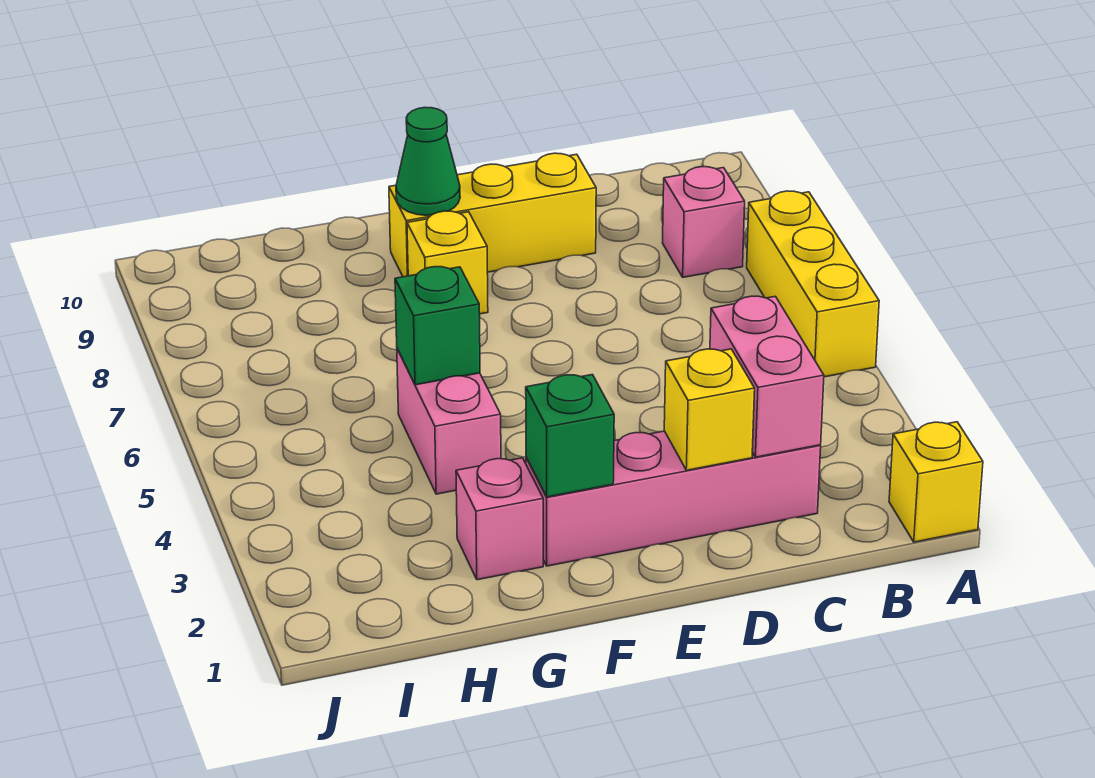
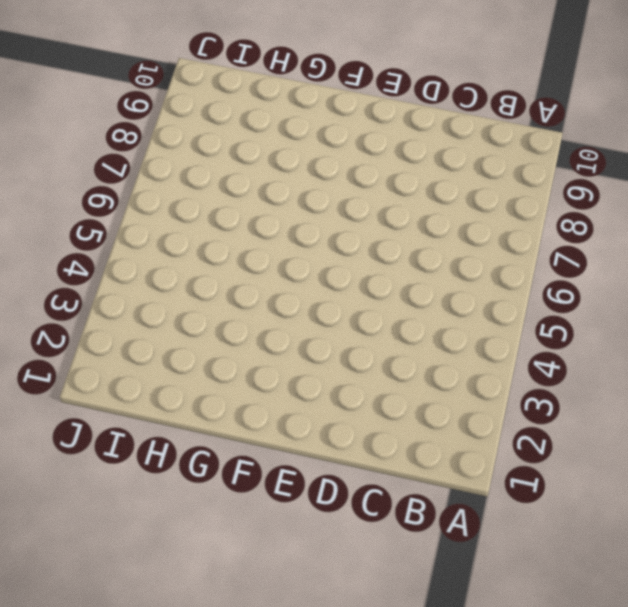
none -> yellow brick A1 level 1
none -> yellow brick A5:A7 level 1
none -> pink brick B8 level 1

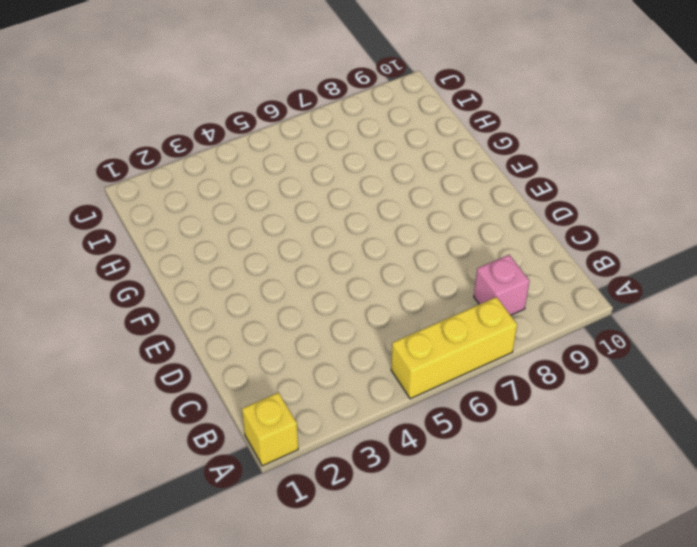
none -> pink brick C2:F2 level 1
none -> yellow brick D9:F9 level 1
none -> yellow brick F8 level 1

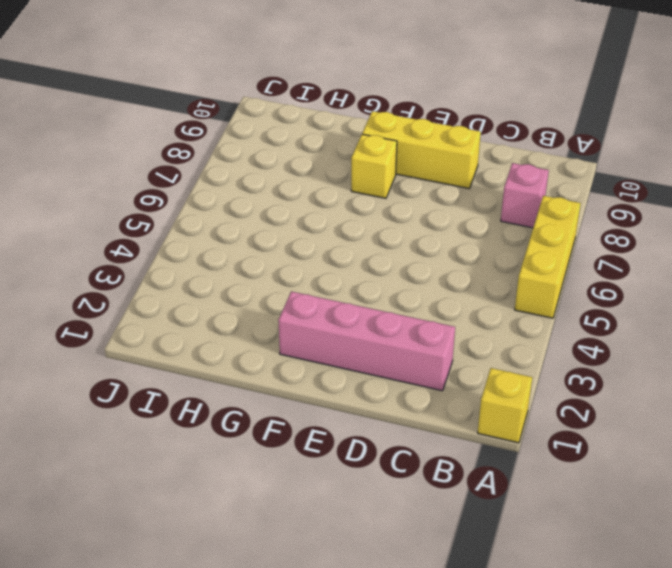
none -> pink brick G2 level 1
none -> pink brick G4:G5 level 1
none -> pink brick C2:C3 level 2

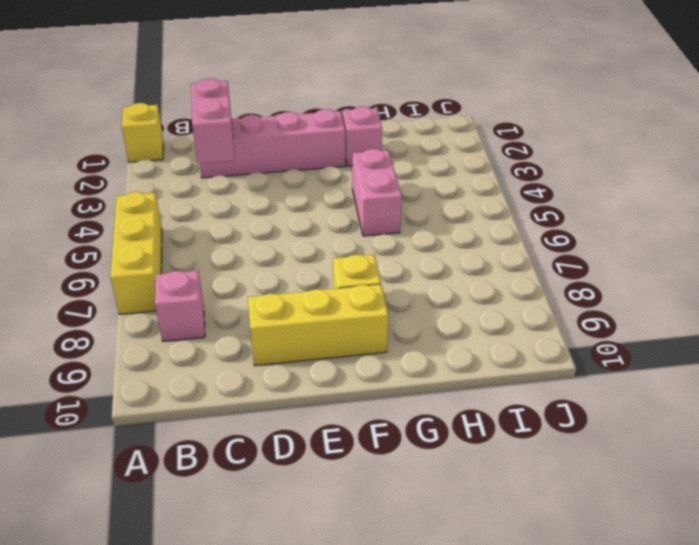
none -> yellow brick D2 level 2
none -> green brick F2 level 2
none -> green cone F9 level 2

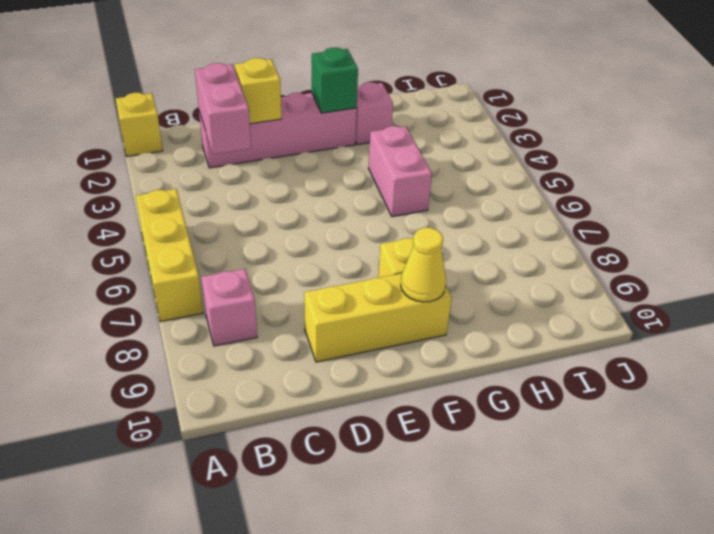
yellow cone F9 level 2 -> green cone F9 level 2
none -> green brick G5 level 2

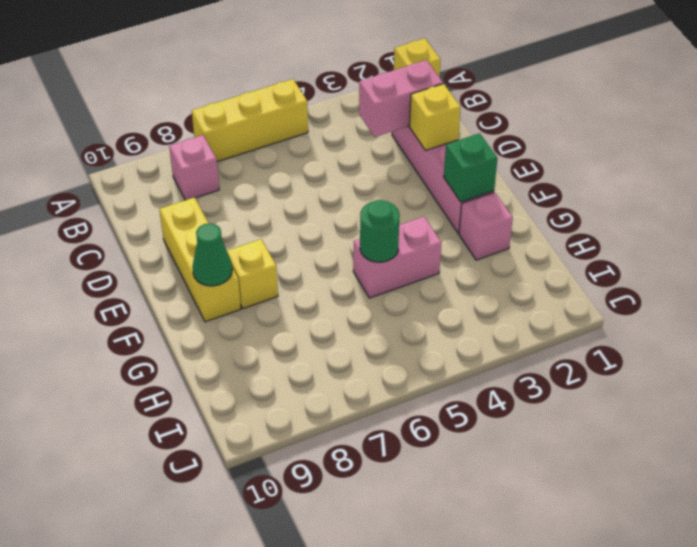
green round brick G5 level 2 -> green brick G5 level 2

